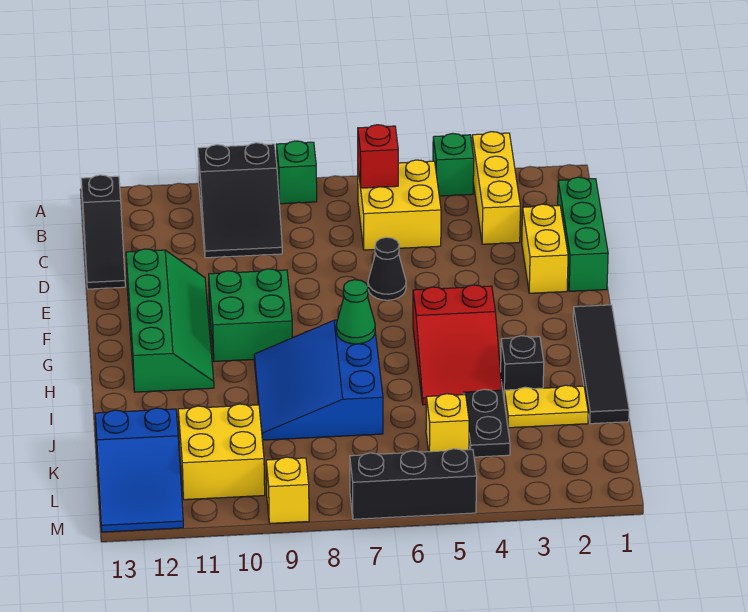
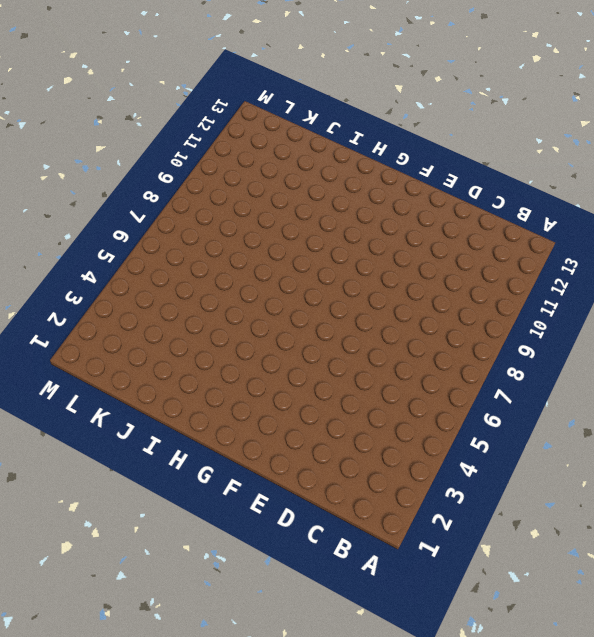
none -> yellow brick A3:C3 level 1
none -> green brick A4 level 1
none -> green brick A8 level 1

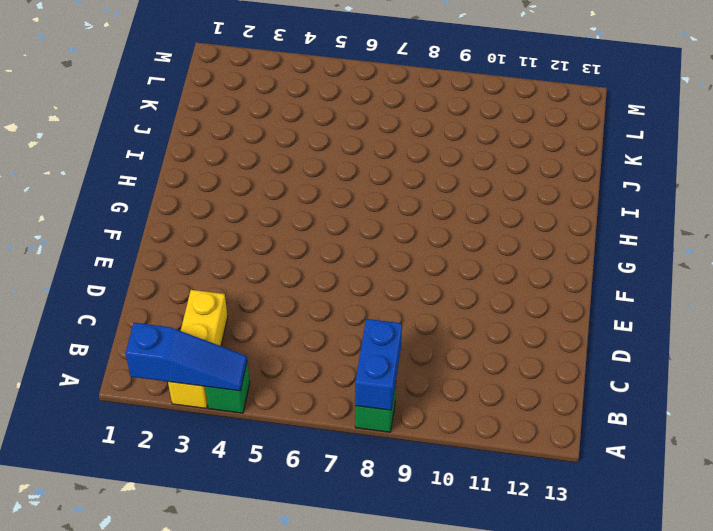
blue slope A2:A4 level 2 top 2 -> none
blue brick A8:B8 level 2 -> none
none -> black slope A9:C10 level 1 top A
none -> yellow brick B5:C6 level 1
none -> black slope B13:D13 level 1 top B

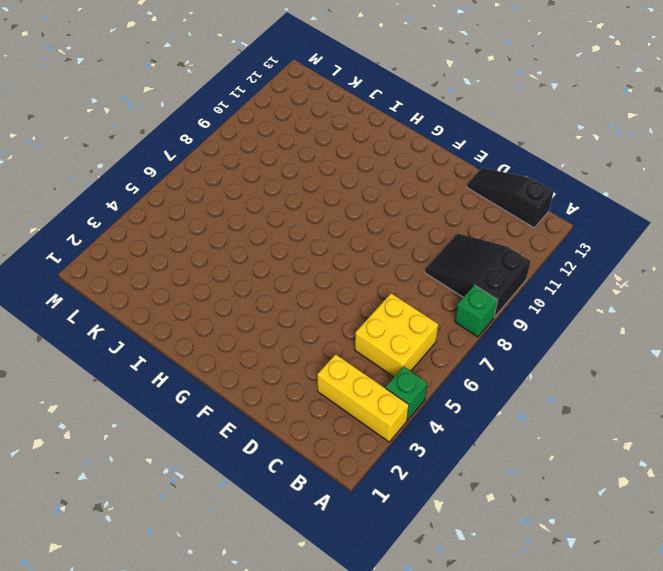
none -> green brick C1:E1 level 1
none -> yellow brick D2:E2 level 1
none -> black cone E6 level 1

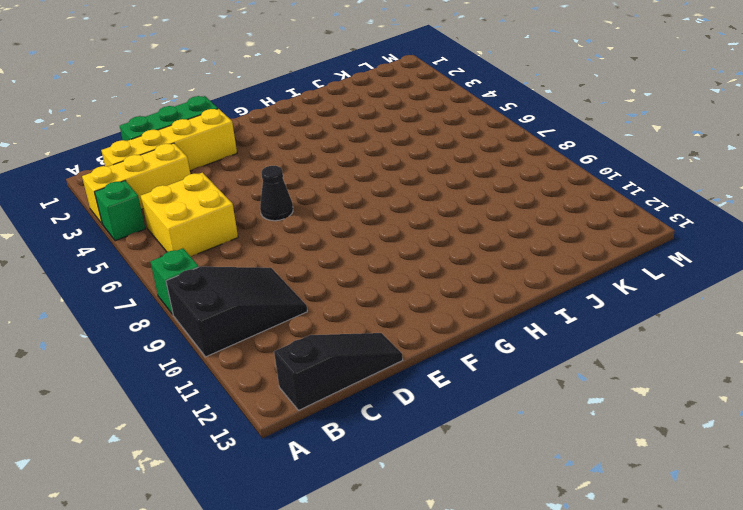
yellow brick B2:E2 level 1 -> yellow brick D2:E2 level 1
none -> green slope E11:H12 level 1 top 12
none -> green brick F9:G10 level 1
none -> black tile G1:J1 level 1

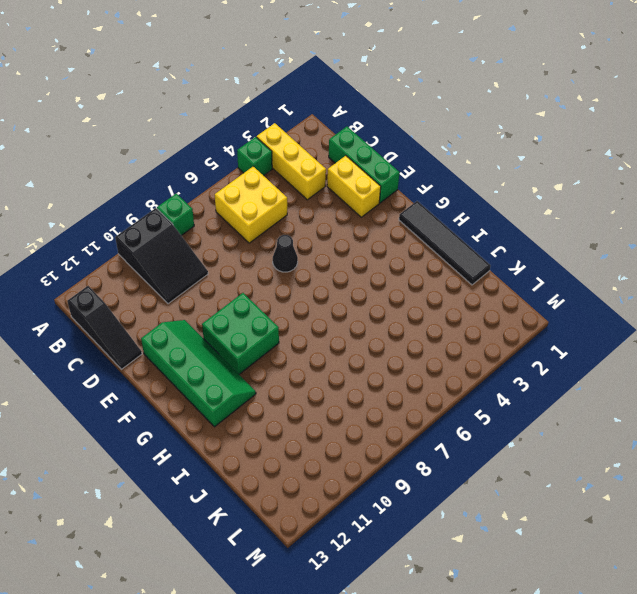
none -> red slope G4:I5 level 1 top G
none -> blue slope H7:J9 level 1 top 7
none -> black brick I3 level 1

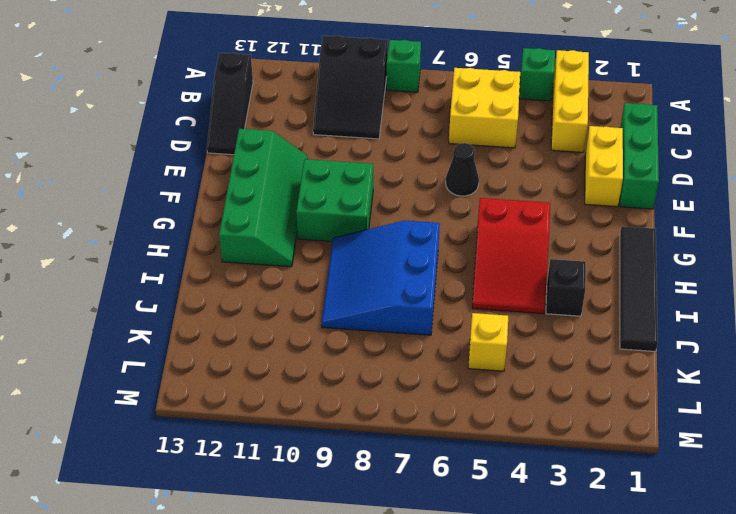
none -> yellow plate J2:J3 level 1
none -> black plate J4:K4 level 1
none -> yellow brick K10:L11 level 1

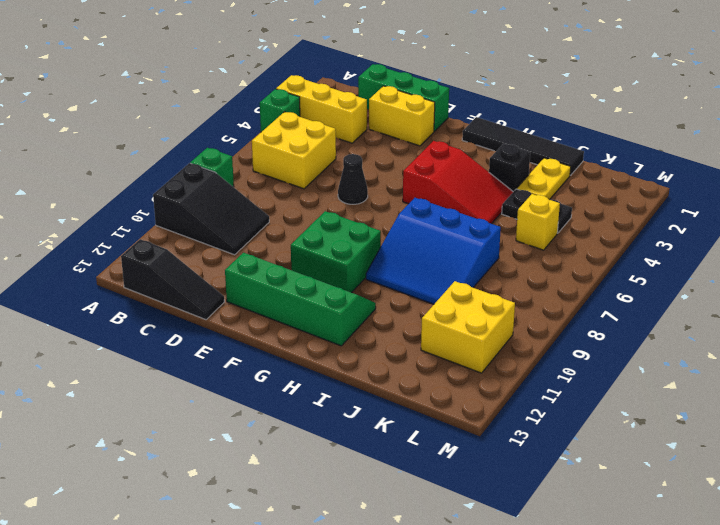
none -> blue slope K12:M13 level 1 top K
none -> black brick M5:M7 level 1
none -> yellow brick M9 level 1

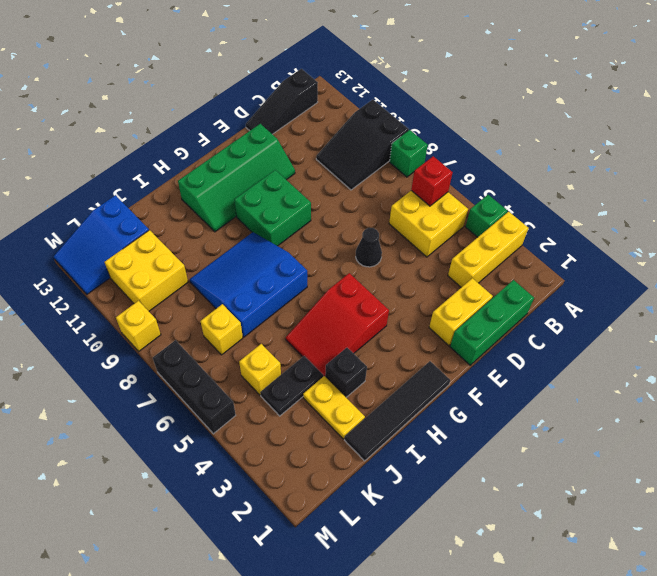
yellow brick K7 level 1 -> none
none -> green cone H7 level 2

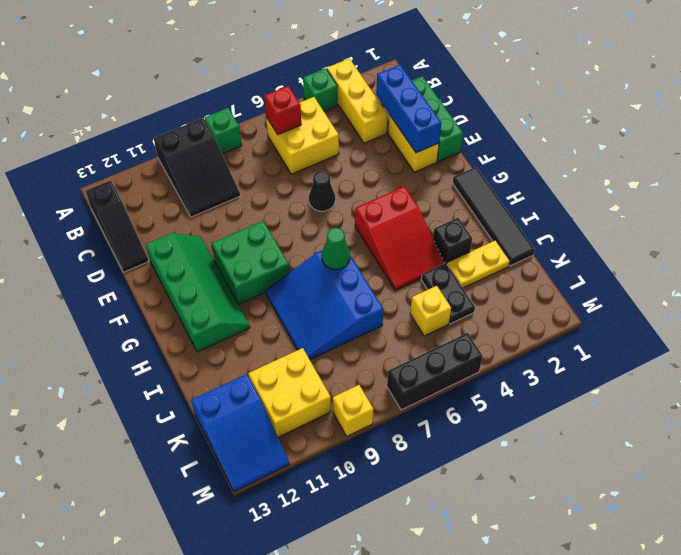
blue brick C2:E2 level 2 -> none

